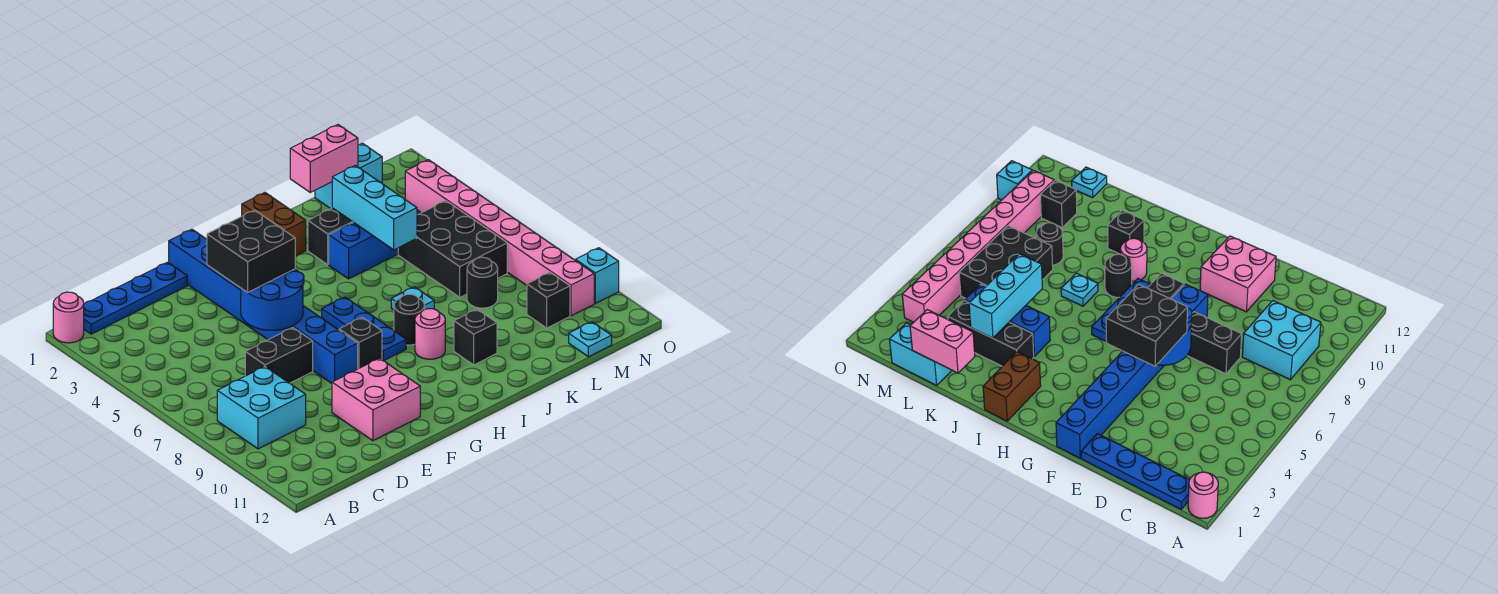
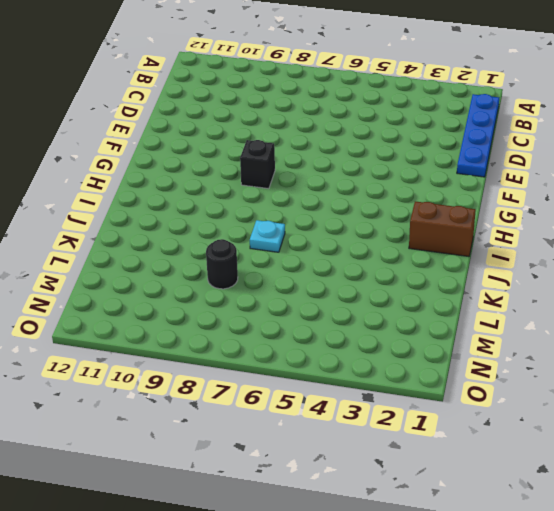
none -> pink round brick A1 level 1
none -> cyan brick B8:C9 level 1
none -> black brick D7:E7 level 1

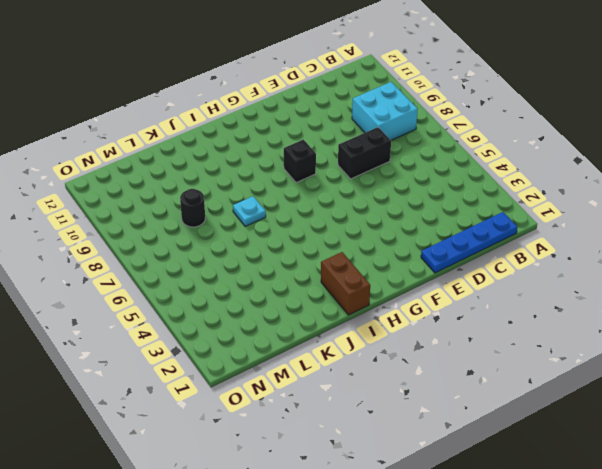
none -> pink round brick A1 level 1
none -> pink brick E10:F11 level 1
none -> blue brick F1:F8 level 1

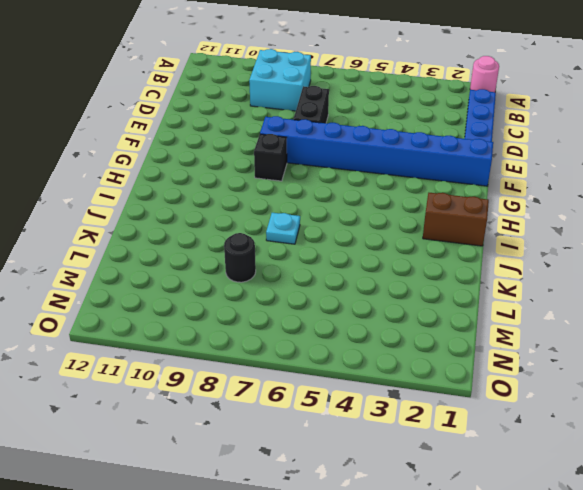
none -> pink brick E10:F11 level 1
none -> blue plate H6:H8 level 1
none -> black round brick I8 level 1

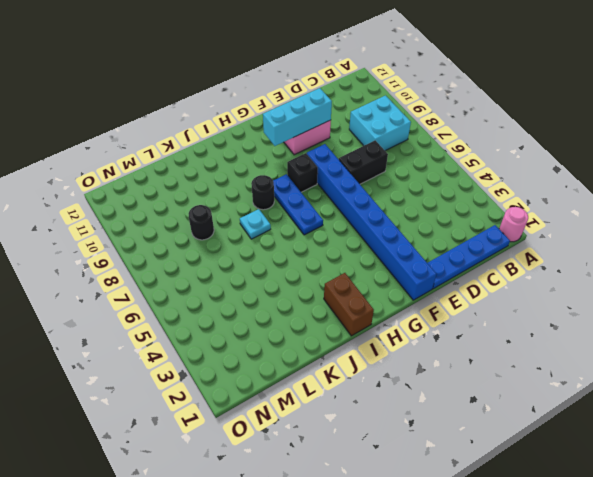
cyan brick E10:G10 level 2 -> cyan brick K3:K5 level 2
none -> pink round brick I9 level 1
none -> black brick J3:L3 level 1
none -> blue brick J4:L4 level 1

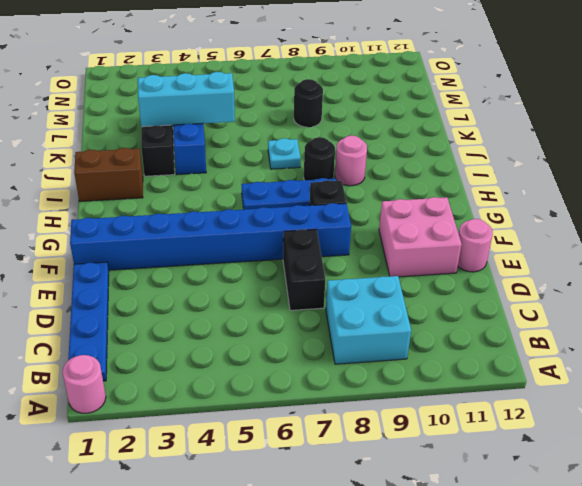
pink round brick E12 level 1 -> none
none -> black brick J10 level 1
none -> cyan brick L1:M1 level 1
none -> black brick L5:M7 level 1

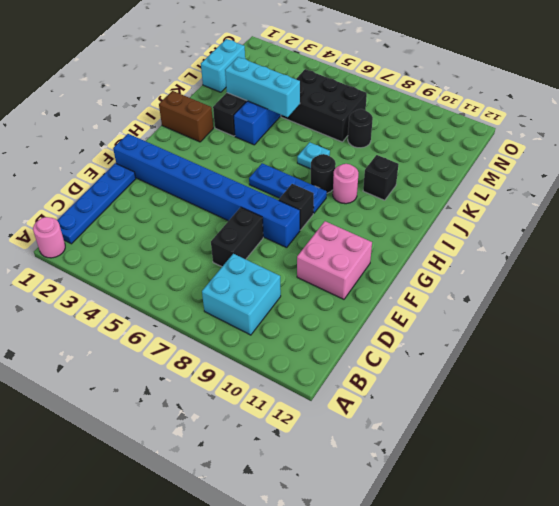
none -> black brick M10 level 1
none -> cyan plate M12 level 1
none -> pink brick N3:N10 level 1

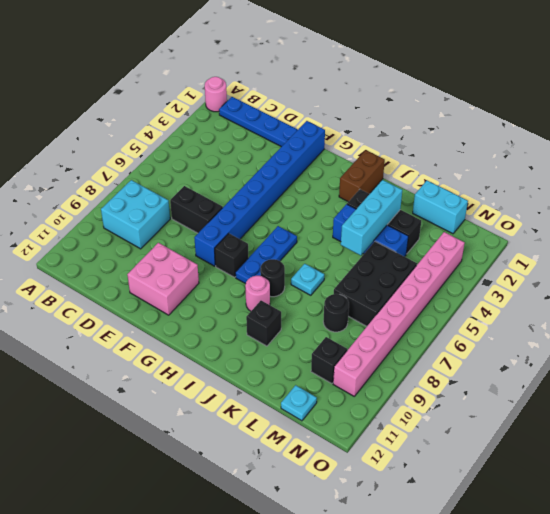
none -> cyan brick O10 level 1
none -> blue round brick E5:F6 level 2
none -> pink brick K1:L1 level 2

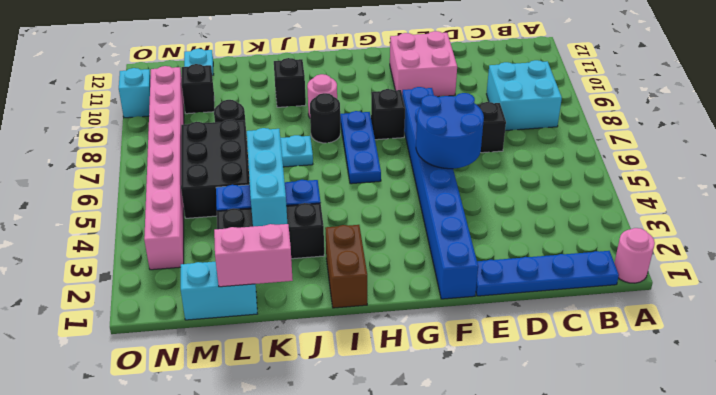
none -> black brick E4:F5 level 3

